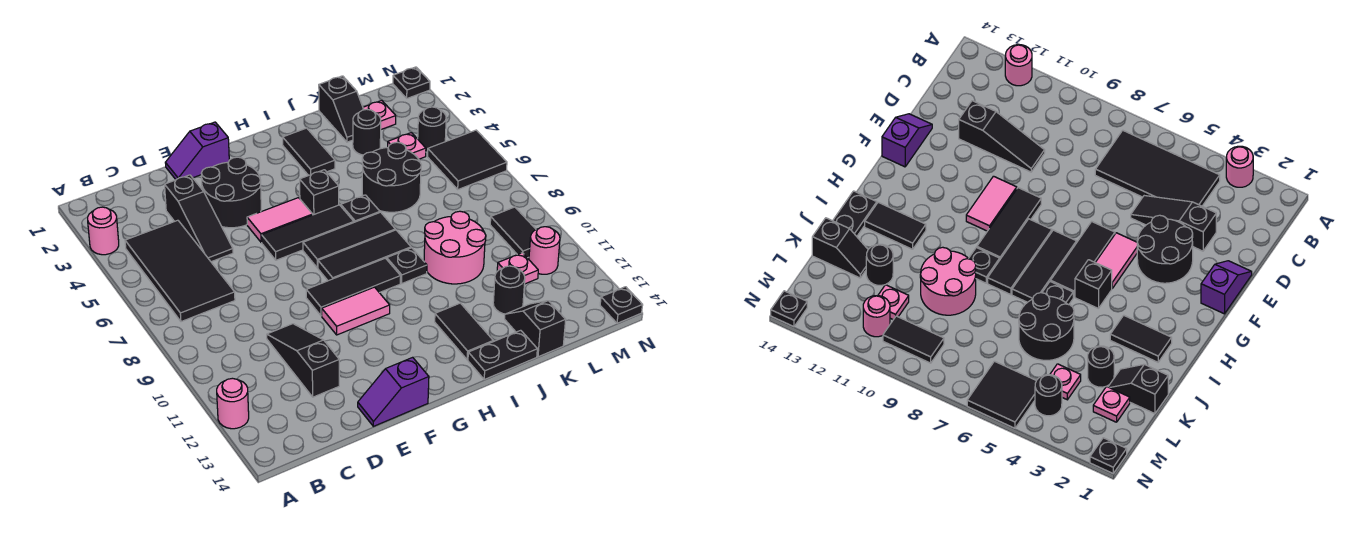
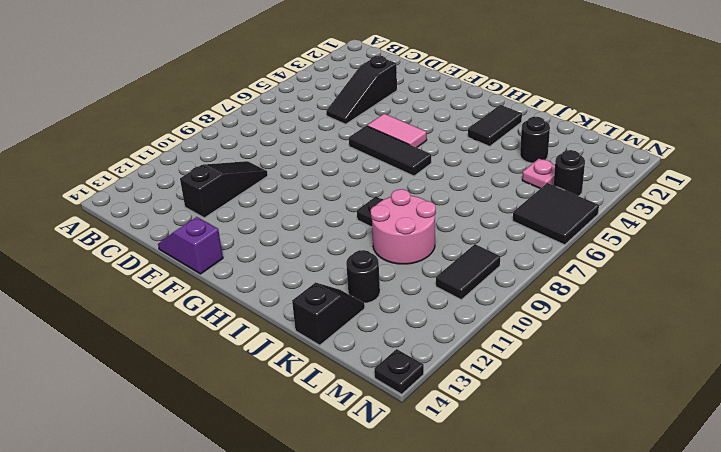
none -> pink round brick A3 level 1
none -> pink round brick A12 level 1
none -> black tile B4:C7 level 1
none -> purple slope E1:F1 level 1 top F

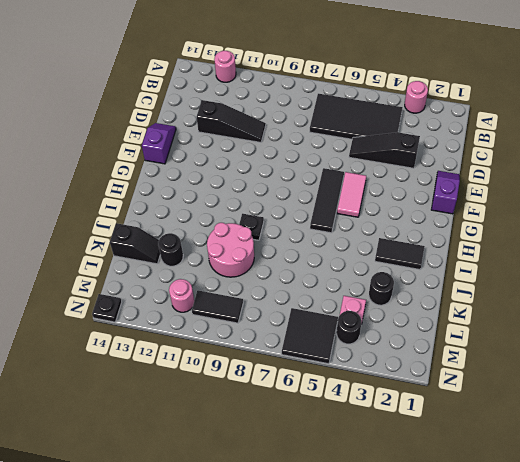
none -> black round brick E3:F4 level 1
none -> black tile F9:H9 level 1
none -> pink tile F10:G10 level 1
none -> black tile G7:I7 level 1

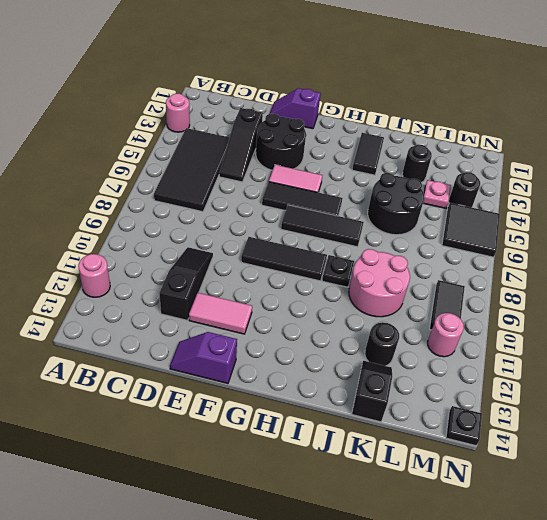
pink tile E12:F12 level 1 -> pink tile F10:G10 level 1
none -> black tile G8:I8 level 1
none -> black brick H5 level 1
none -> black plate I6 level 1
none -> black tile I12:I13 level 1

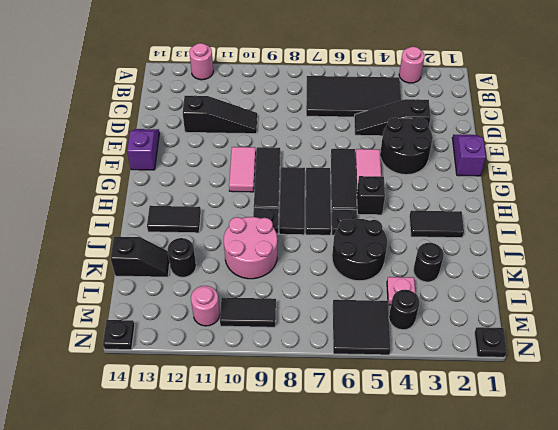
none -> black plate I14:J14 level 1
none -> black slope K1:K2 level 1 top 1
none -> pink plate L2 level 1
none -> pink plate L11 level 1

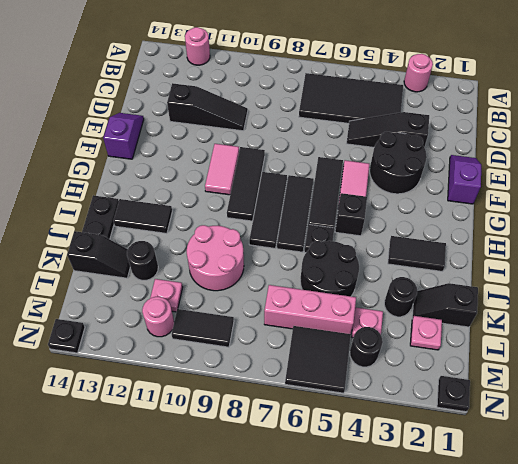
pink brick L5:L7 level 1 -> none
none -> black plate I9 level 1

